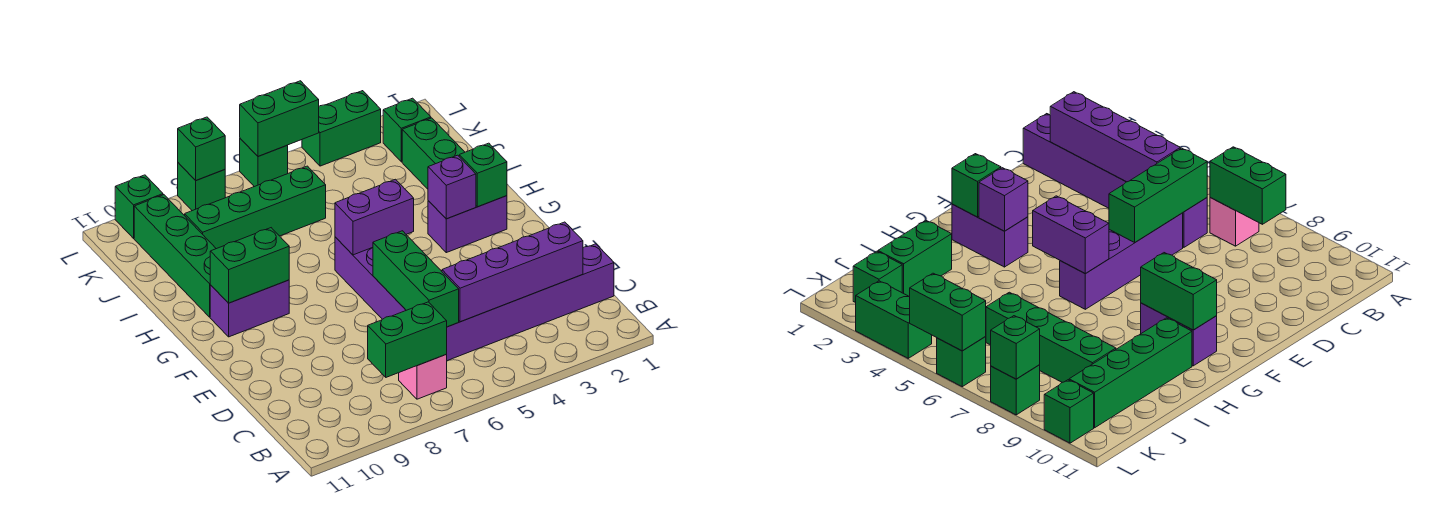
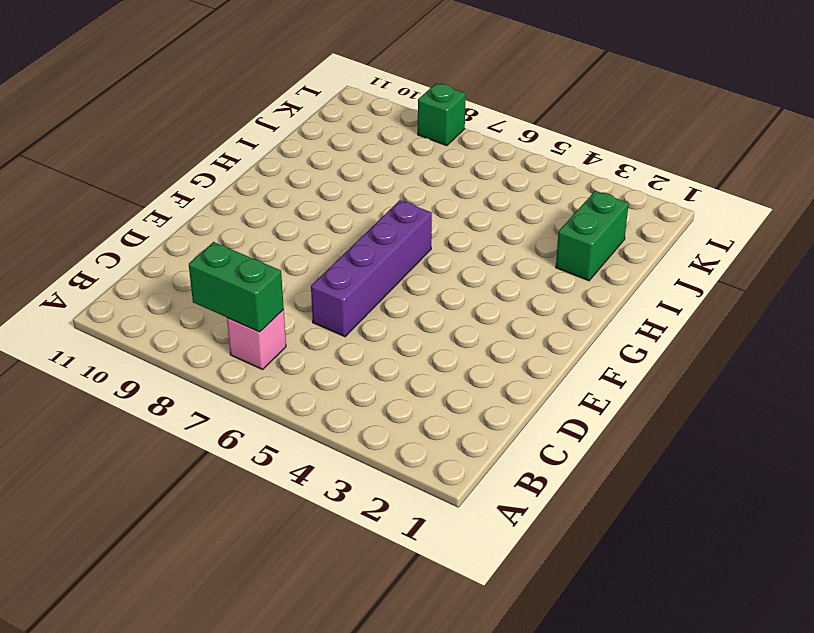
none -> purple brick C1:C6 level 1
none -> purple brick G2:G3 level 1
none -> purple brick G9:G10 level 1

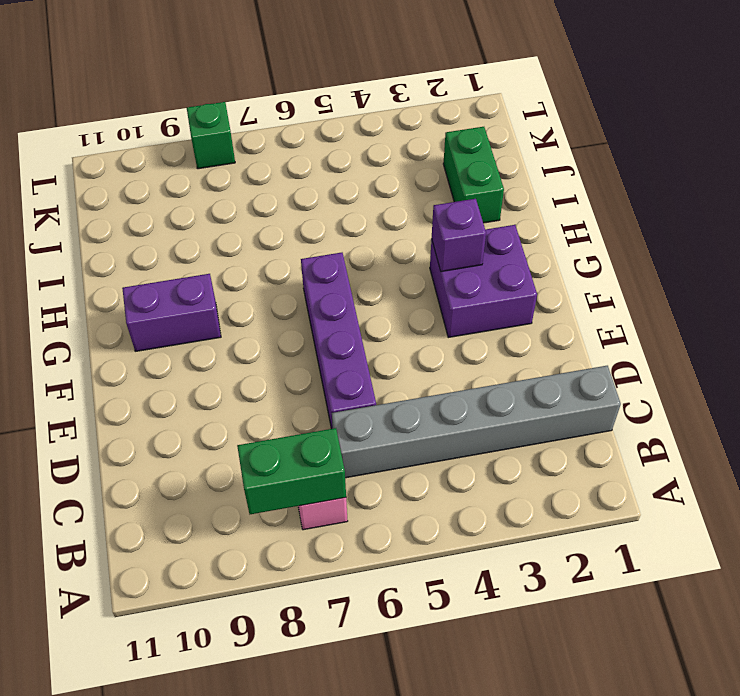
grey brick C1:C6 level 1 -> purple brick C1:C6 level 1
purple brick F2:G3 level 1 -> purple brick G2:G3 level 1
none -> green brick H10:K10 level 1
none -> green brick J6:J9 level 1
none -> green brick K2 level 1

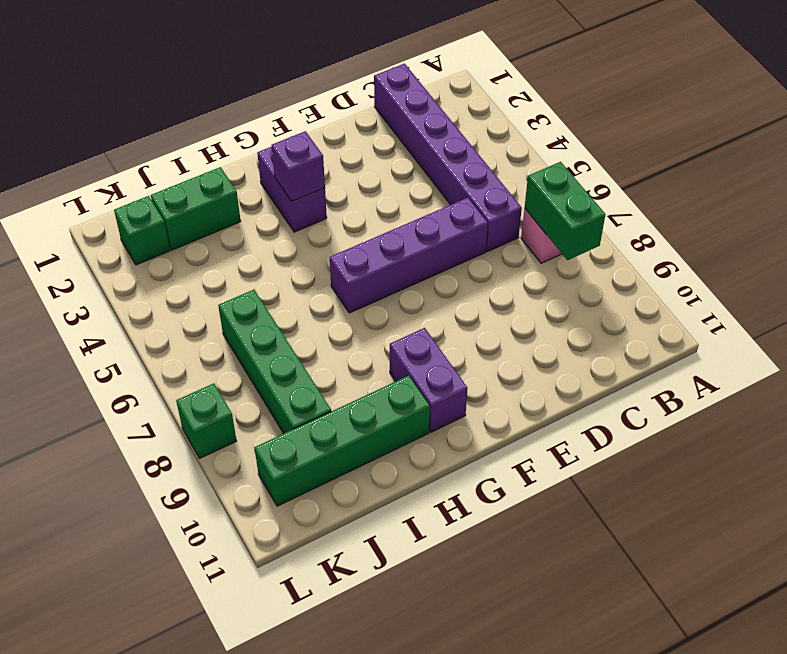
none -> green brick L3:L4 level 1
none -> green brick L6 level 1
none -> green brick L10 level 1

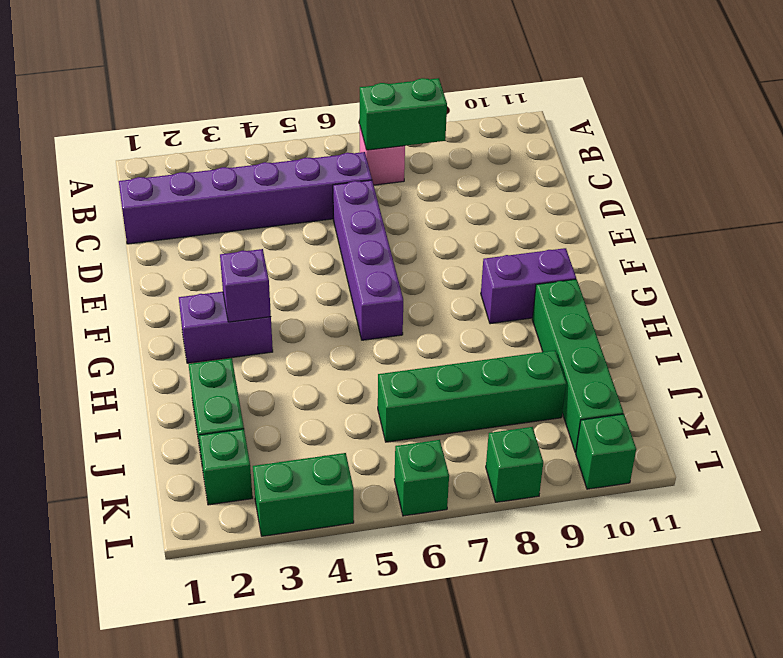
none -> purple brick C2:C5 level 2
none -> green brick C6:E6 level 2
none -> green brick G2 level 2

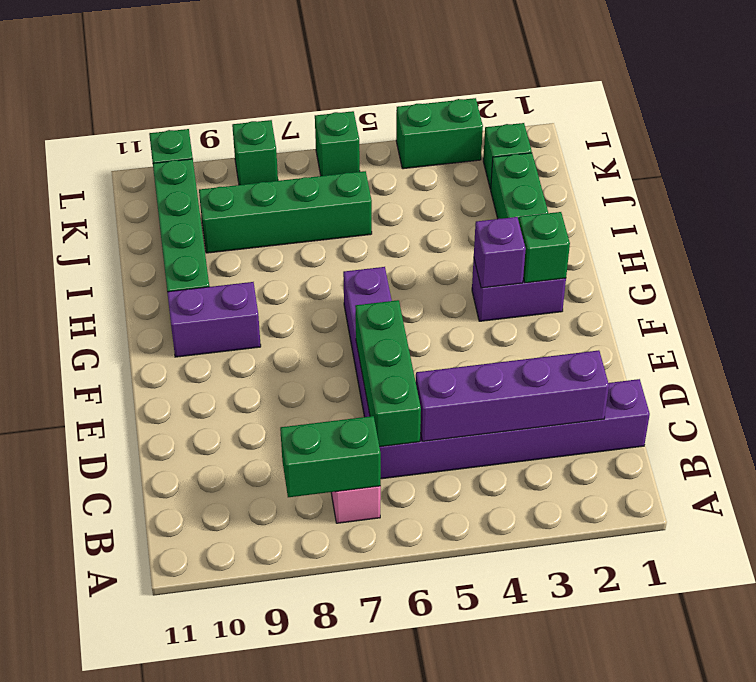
none -> purple brick G5:G6 level 2
none -> green brick G9:G10 level 2
none -> green brick L5:L6 level 2

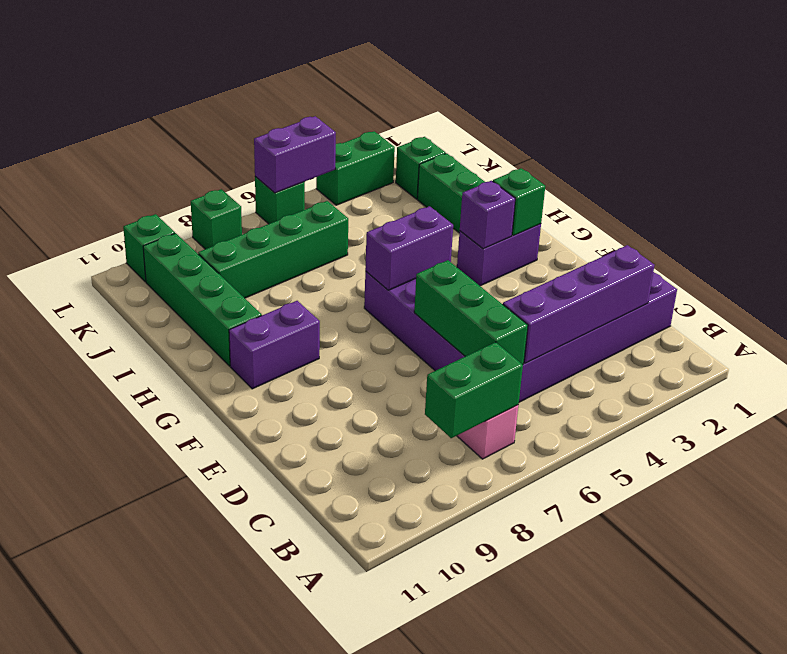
purple brick L5:L6 level 2 -> green brick L5:L6 level 2
none -> green brick G9:G10 level 2
none -> green brick L8 level 2

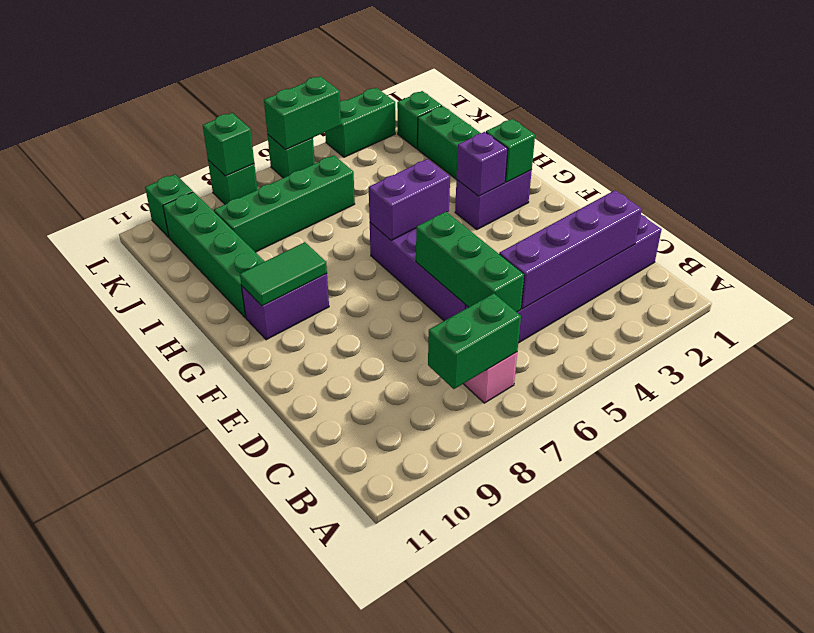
green tile G9:G10 level 2 -> green brick G9:G10 level 2

